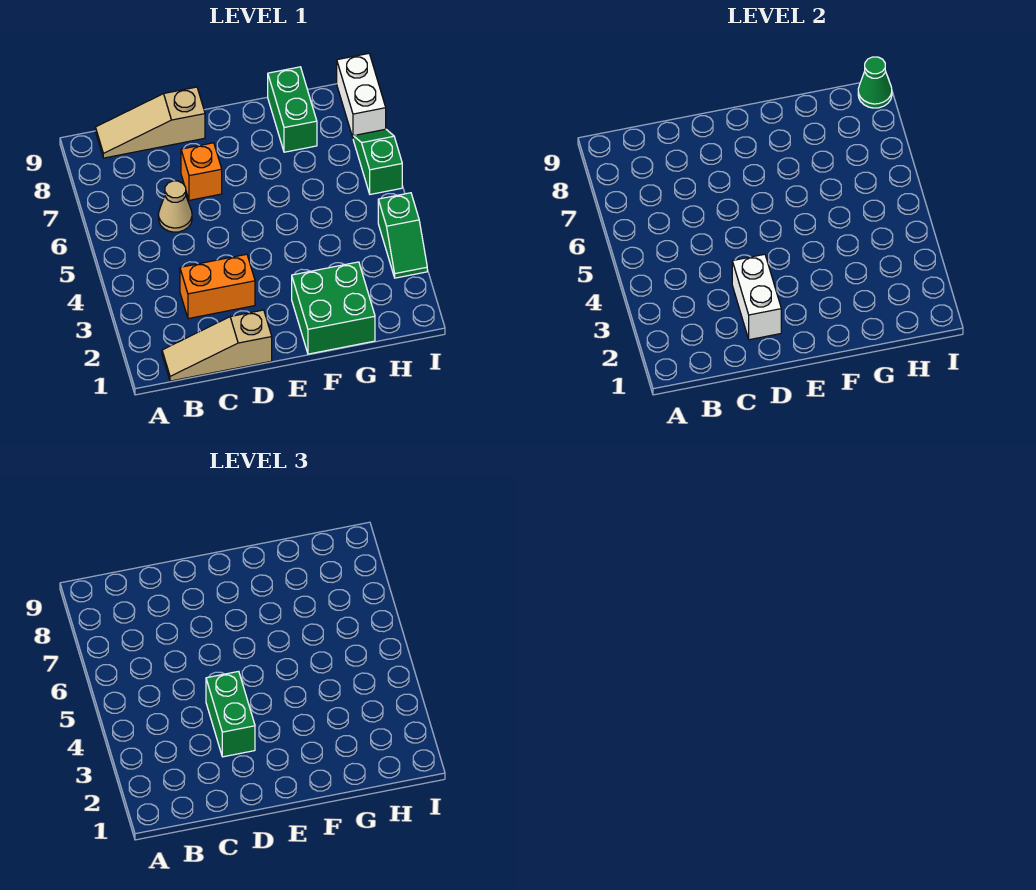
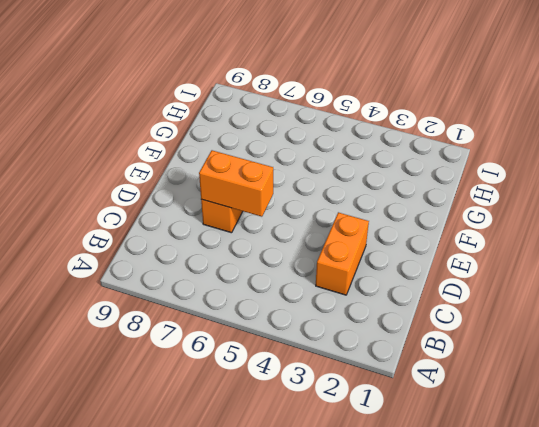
orange brick D6:D7 level 2 -> none
none -> tan slope B1:D1 level 1 top D
none -> tan slope B9:D9 level 1 top D
none -> tan cone C6 level 1

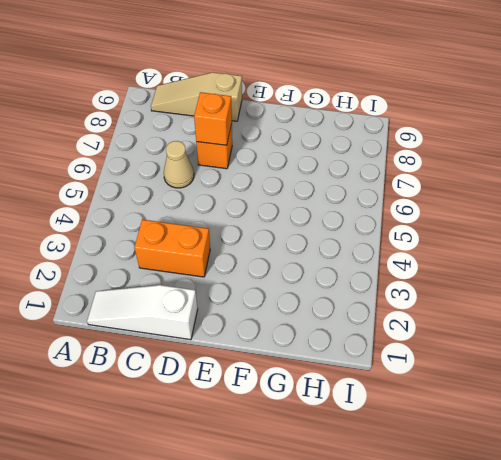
white slope B1:D1 level 1 top D -> tan slope B1:D1 level 1 top D
orange brick D7 level 2 -> none
none -> green brick F1:G2 level 1
none -> green brick G8:G9 level 1
none -> green slope I3:I4 level 1 top 4

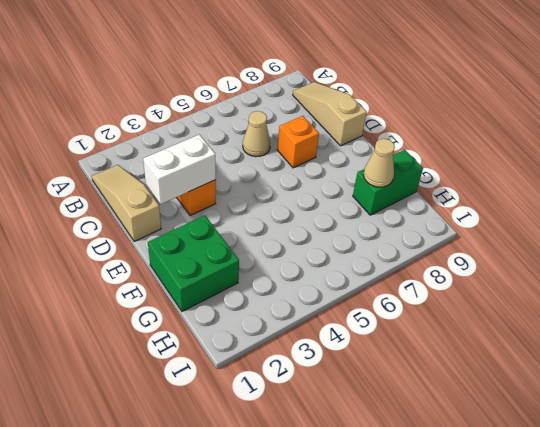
tan cone G8 level 2 -> none
none -> green slope I3:I4 level 1 top 4
none -> green slope I6:I7 level 1 top 6
none -> white brick I8:I9 level 1

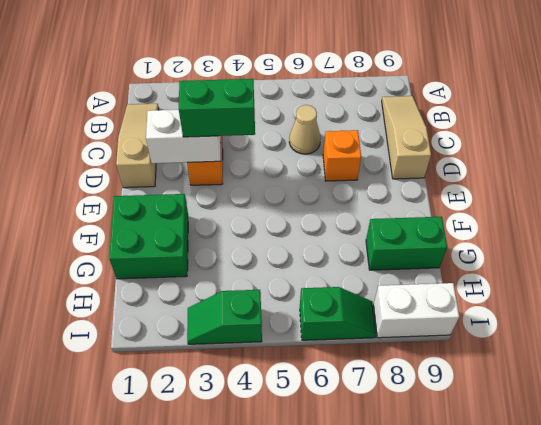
none -> green cone I9 level 2

